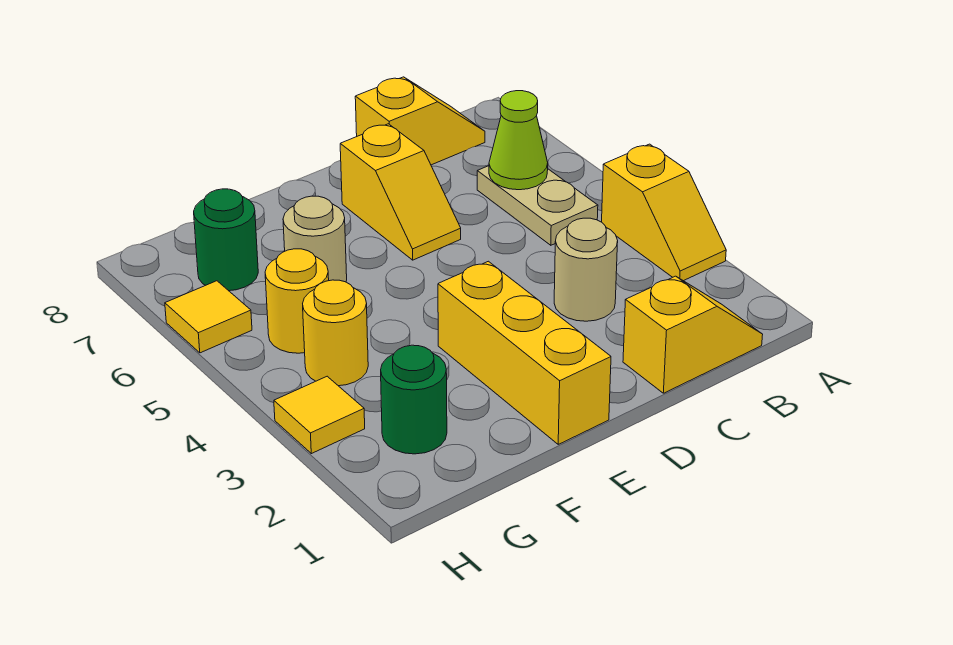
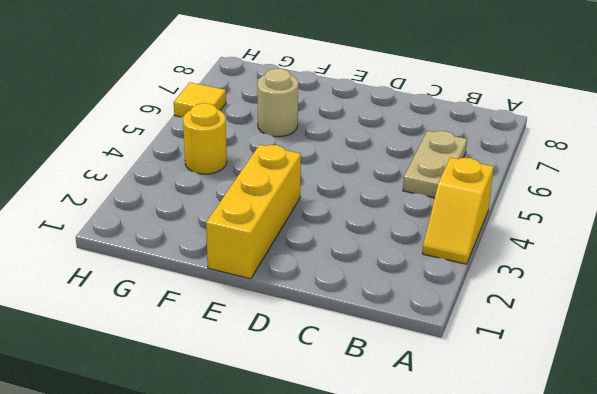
none -> yellow slope B1:C1 level 1 top C
none -> yellow slope B8:C8 level 1 top C
none -> tan round brick C3 level 1

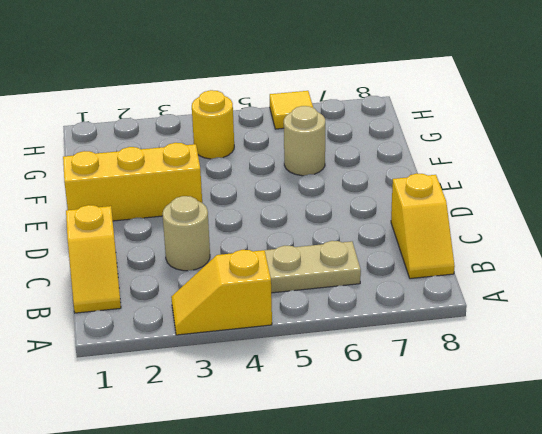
none -> yellow slope D6:D7 level 1 top 7
none -> green round brick G2 level 1
none -> yellow round brick G5 level 1

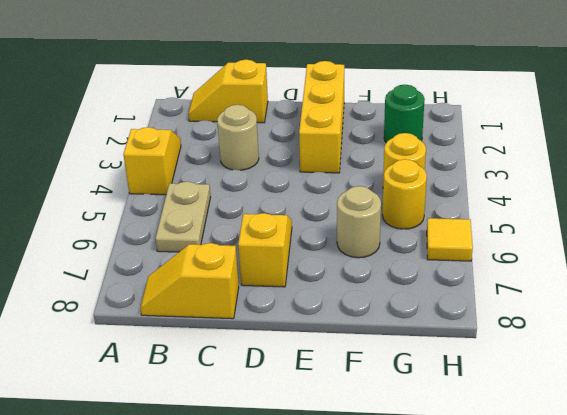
none -> green round brick G7 level 1
none -> yellow tile H3 level 1
none -> lime cone B6 level 2

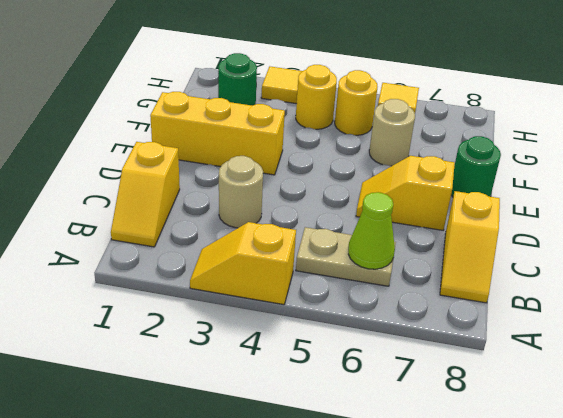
green round brick E8 level 1 -> green round brick G7 level 1

